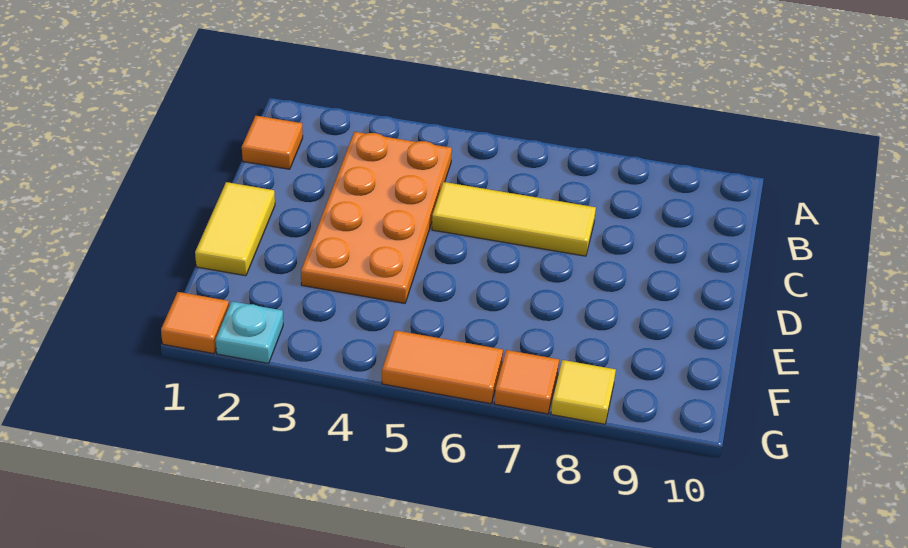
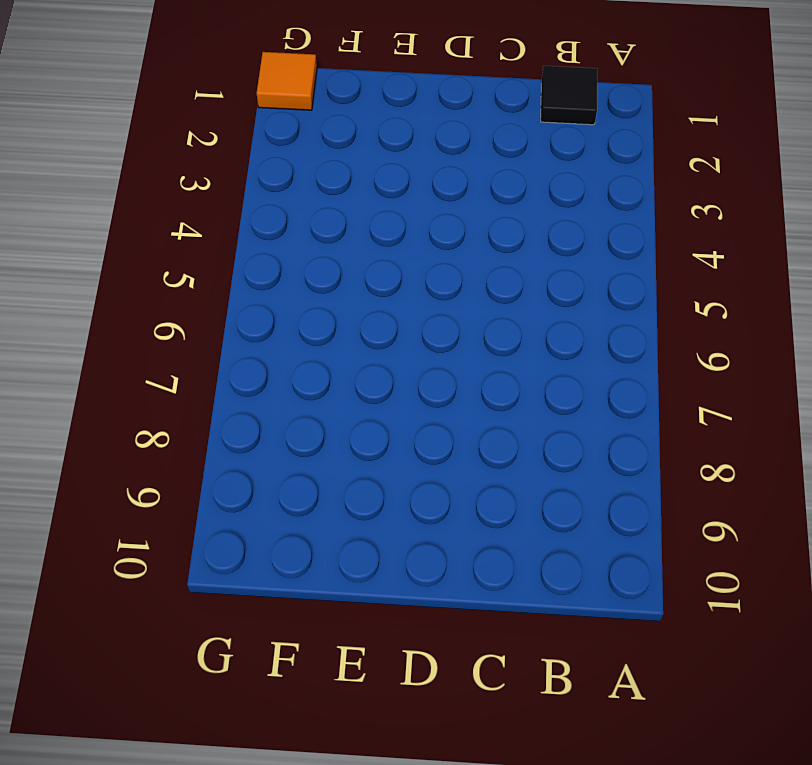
black tile B1 level 1 -> orange tile B1 level 1
none -> orange plate B3:E4 level 1
none -> yellow tile C5:C7 level 1

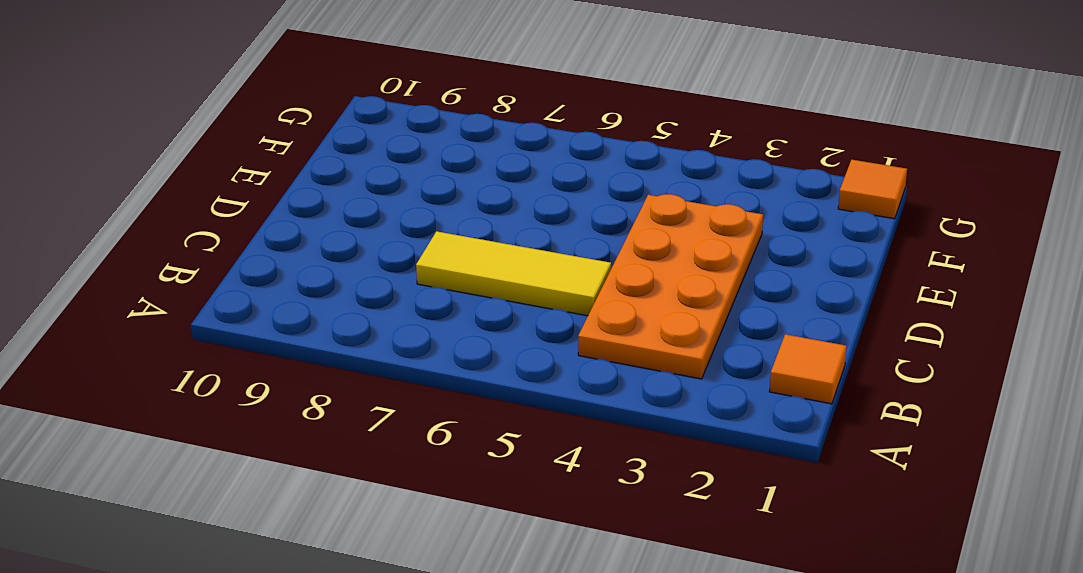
none -> yellow tile D1:E1 level 1
none -> cyan plate G2 level 1

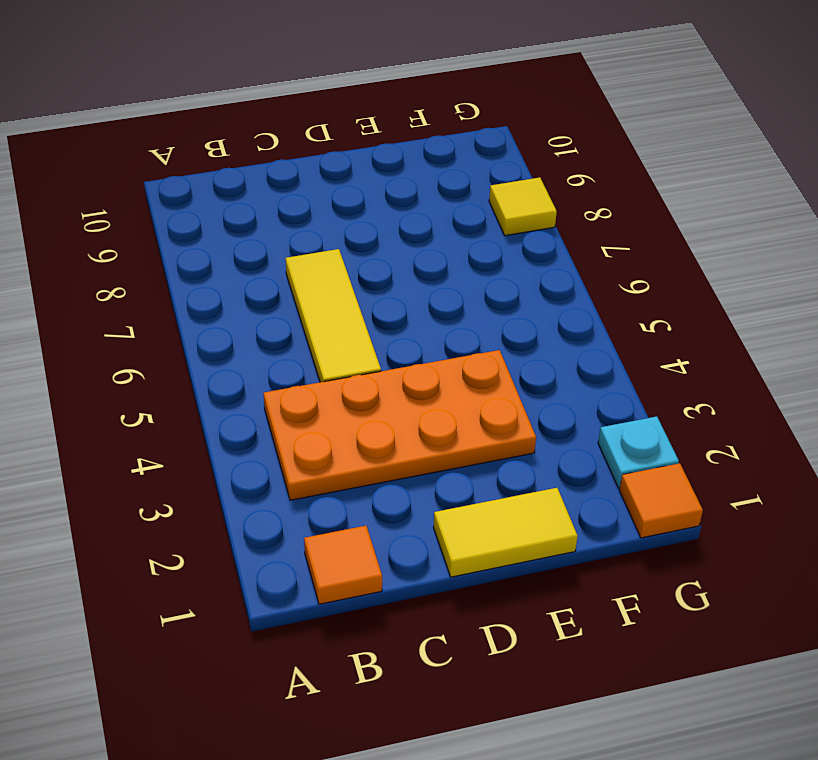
none -> orange tile G5:G6 level 1
none -> orange tile G7 level 1

